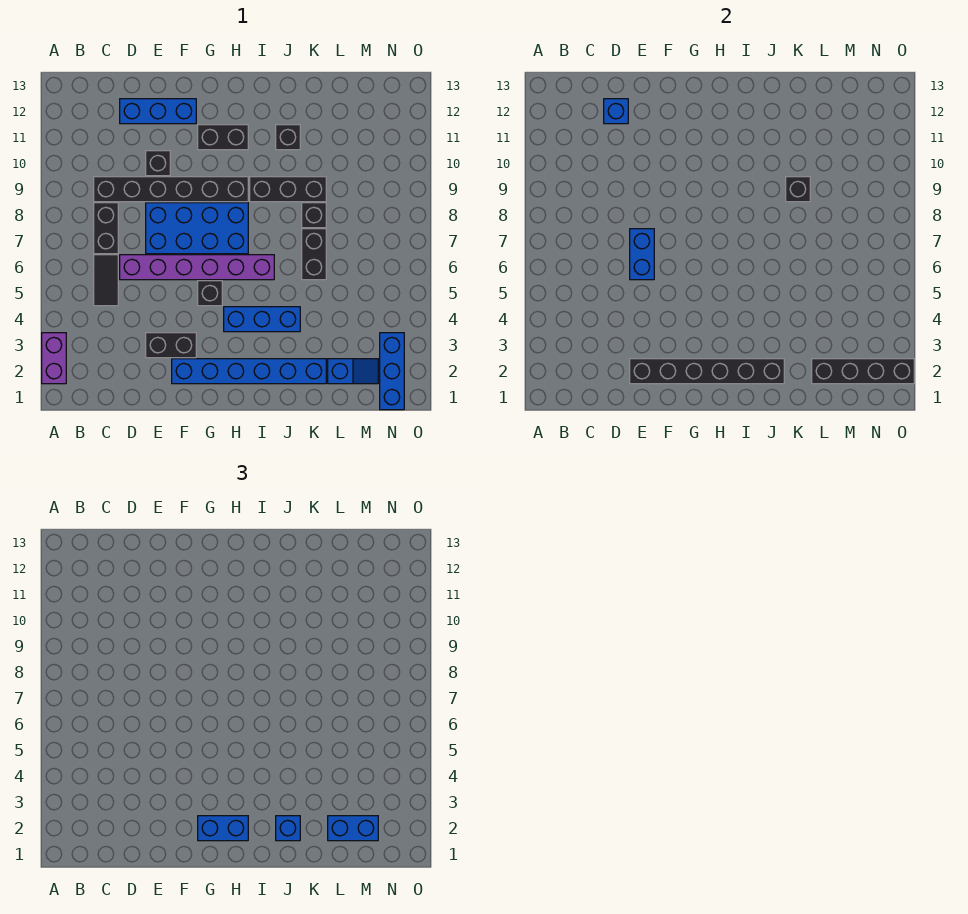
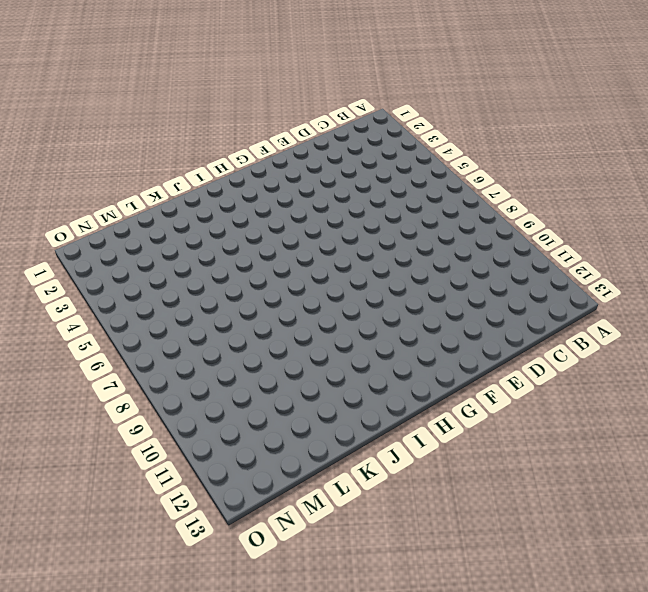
none -> purple brick A2:A3 level 1
none -> black tile C5:C6 level 1
none -> black brick C7:C8 level 1

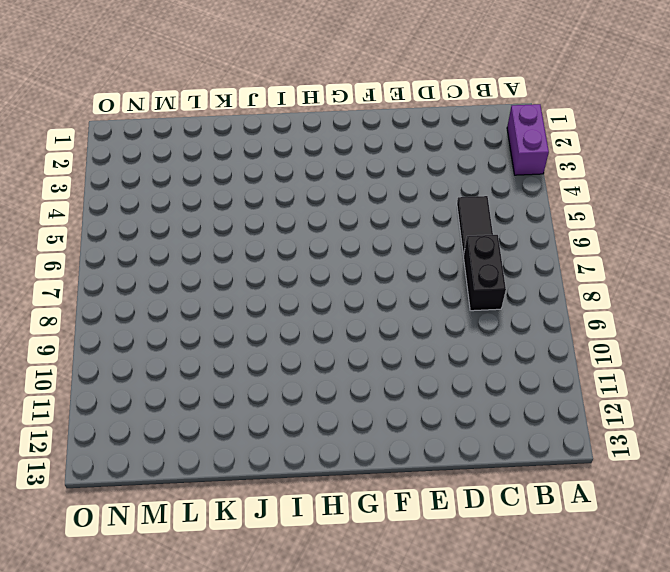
none -> black brick C9:H9 level 1
none -> purple brick D6:I6 level 1
none -> blue brick D12:F12 level 1

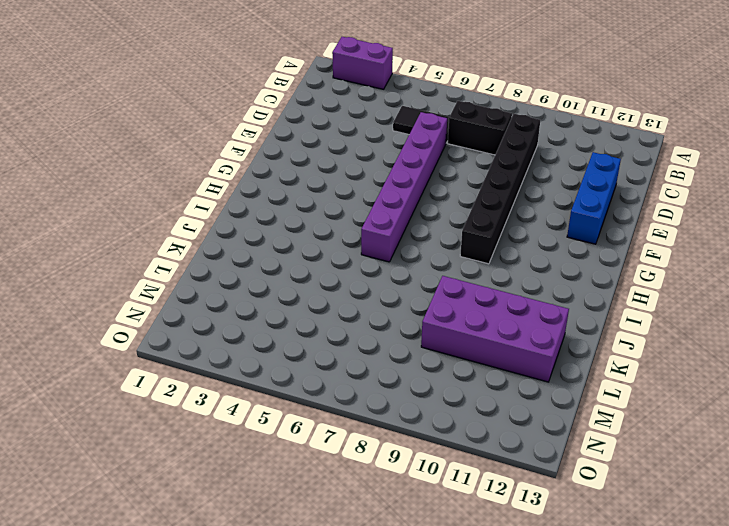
purple brick K9:L12 level 1 -> black brick I9:K9 level 1
none -> black brick E3:F3 level 1
none -> blue brick E7:H8 level 1
none -> black brick E10 level 1

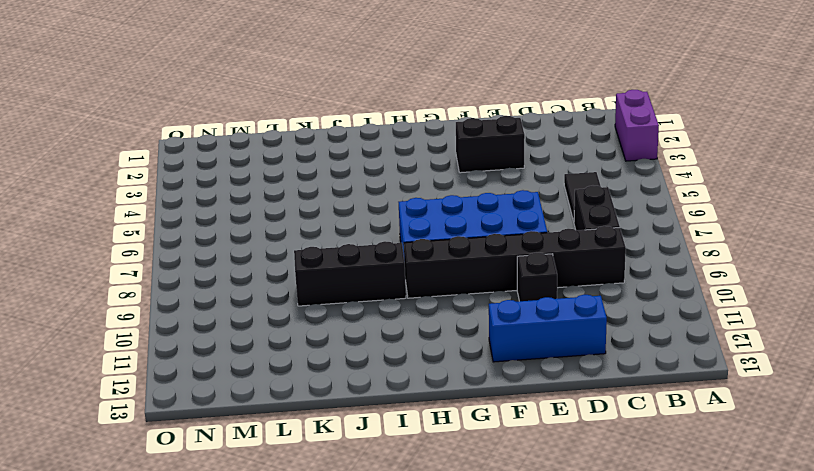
none -> purple brick D6:I6 level 1
none -> blue brick F2:K2 level 1
none -> black brick G5 level 1

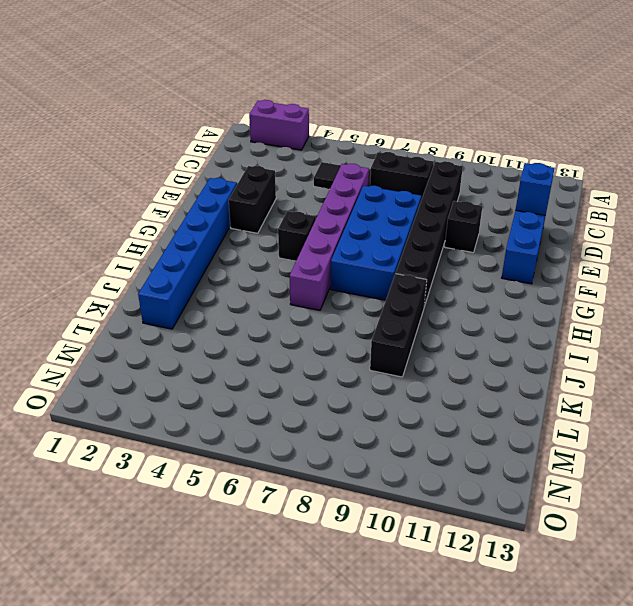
none -> black brick G11:H11 level 1
none -> blue brick H4:J4 level 1
none -> black brick J11 level 1

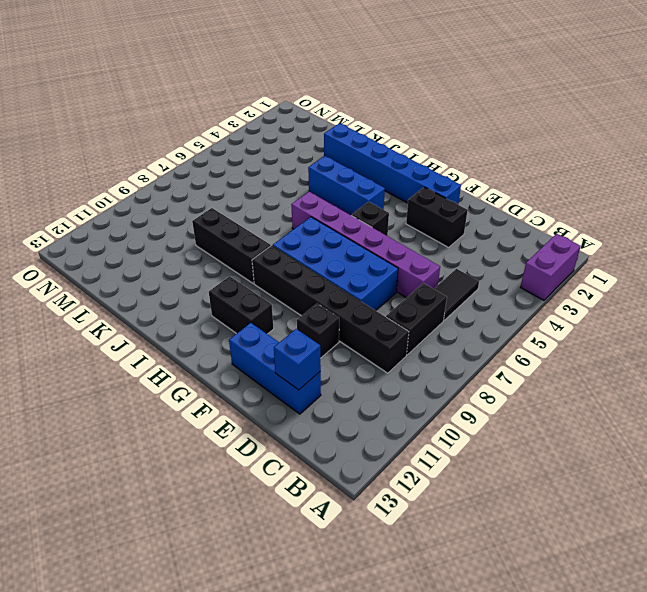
none -> black brick J11 level 1
none -> black brick K6:K7 level 1
none -> black brick K8 level 1

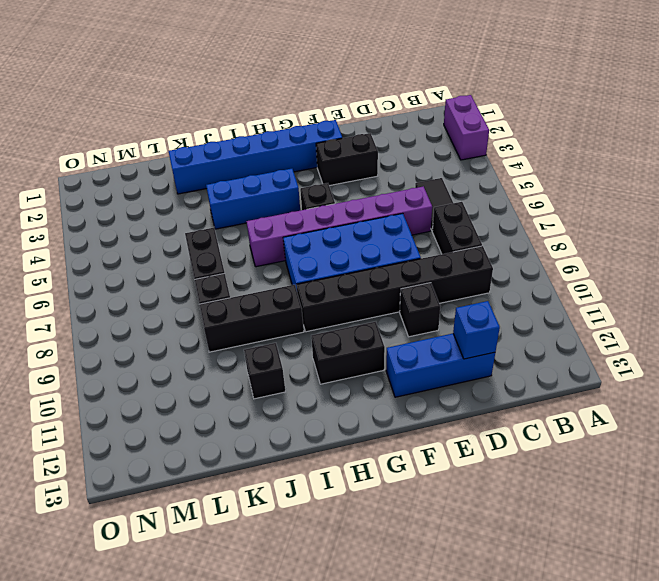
none -> blue slope L2:M2 level 1 top L
none -> blue brick N1:N3 level 1
none -> black brick E2:J2 level 2

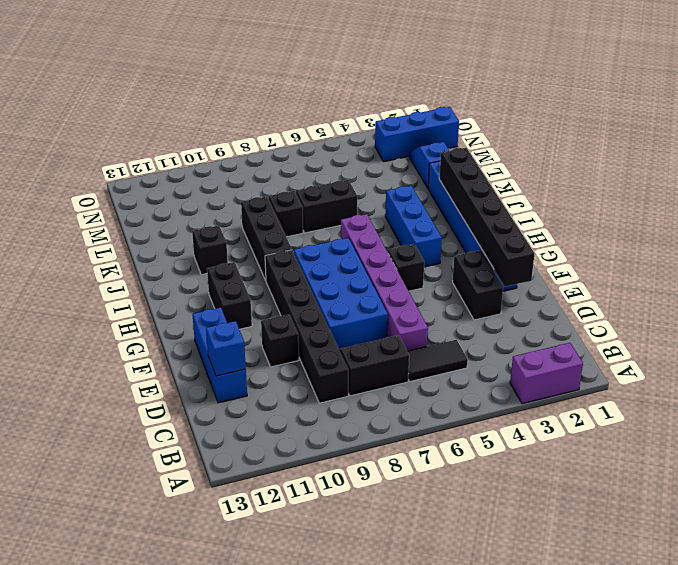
none -> blue brick E6:E7 level 2
none -> black brick K9 level 2
none -> black brick L2:O2 level 2

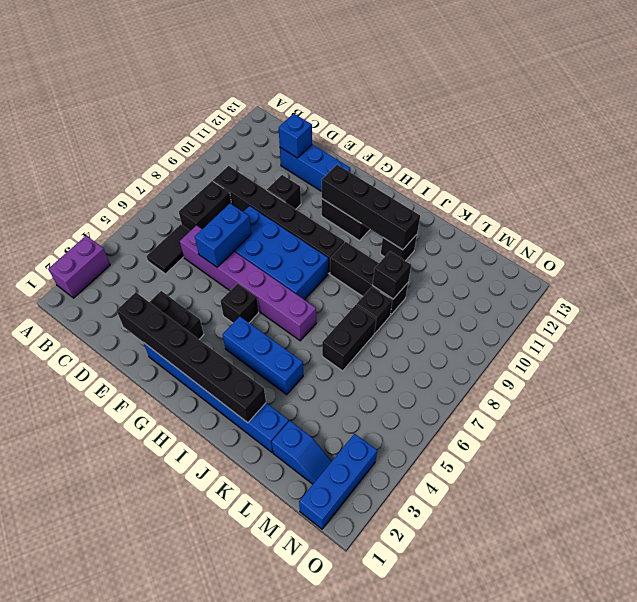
black brick G11:J11 level 2 -> black brick L2:O2 level 2
none -> blue brick G2:H2 level 3
none -> blue brick J2 level 3
none -> blue brick L2:M2 level 3

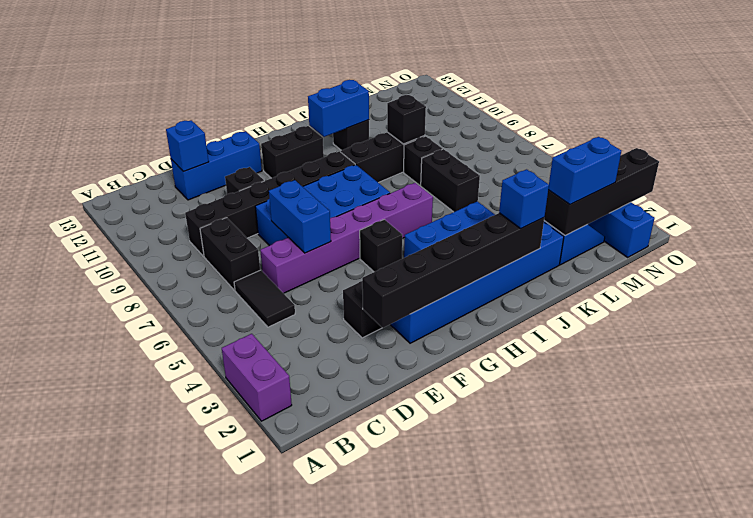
blue brick I11:J11 level 2 -> blue brick G2:H2 level 3

